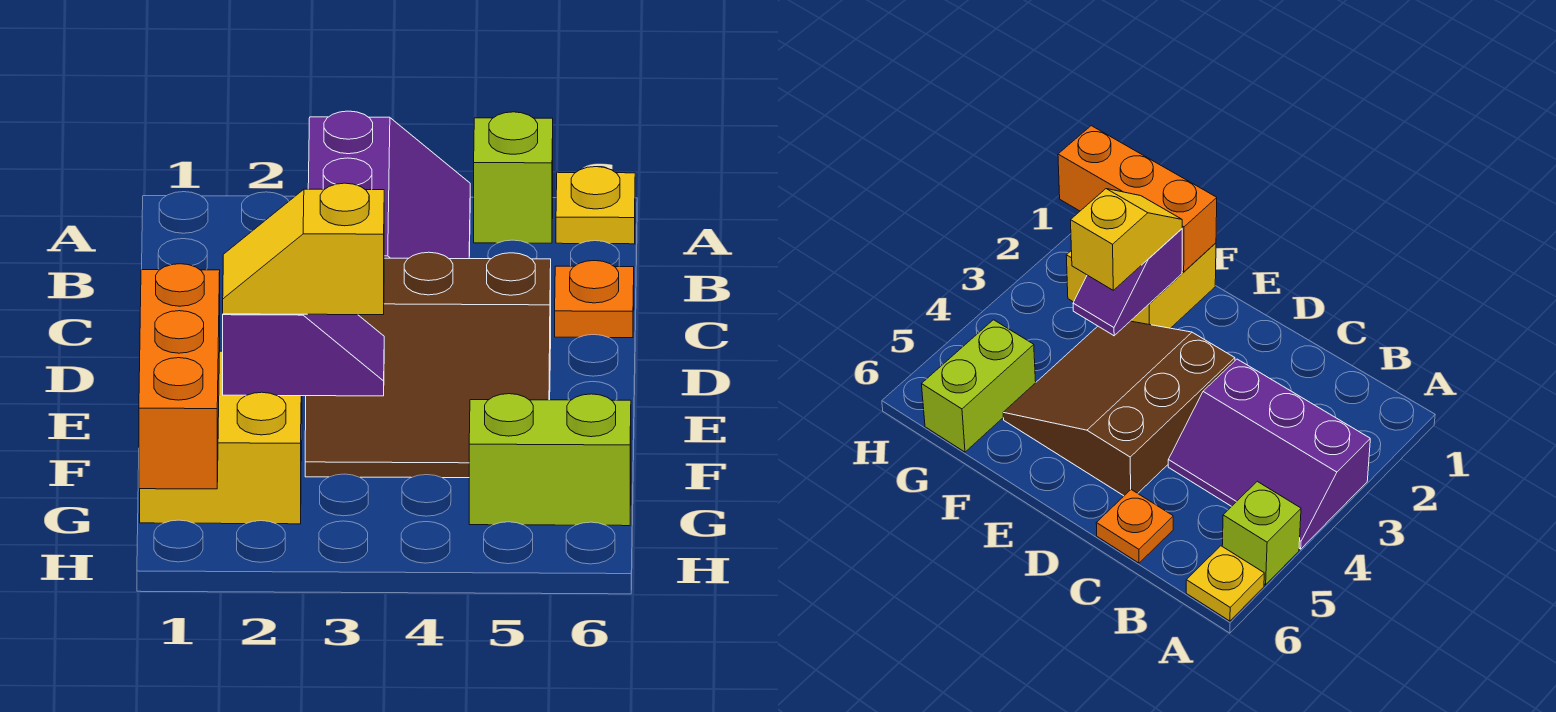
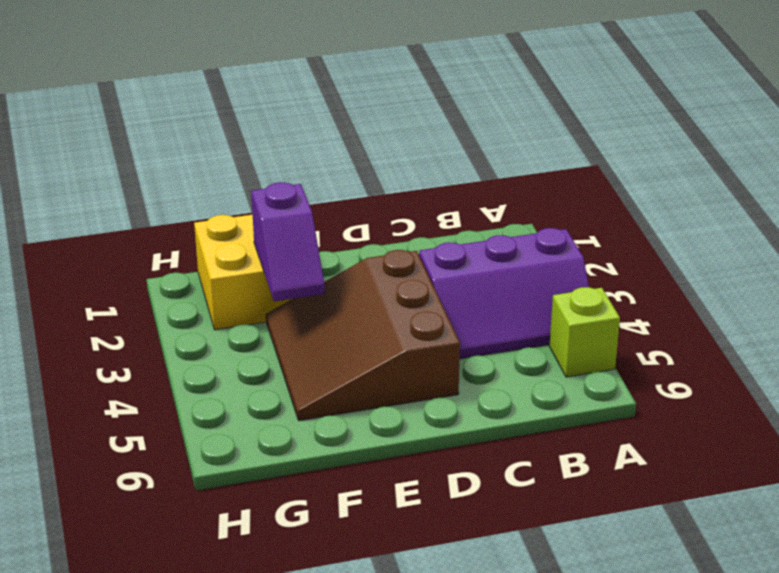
none -> yellow plate A6 level 1
none -> orange plate C6 level 1

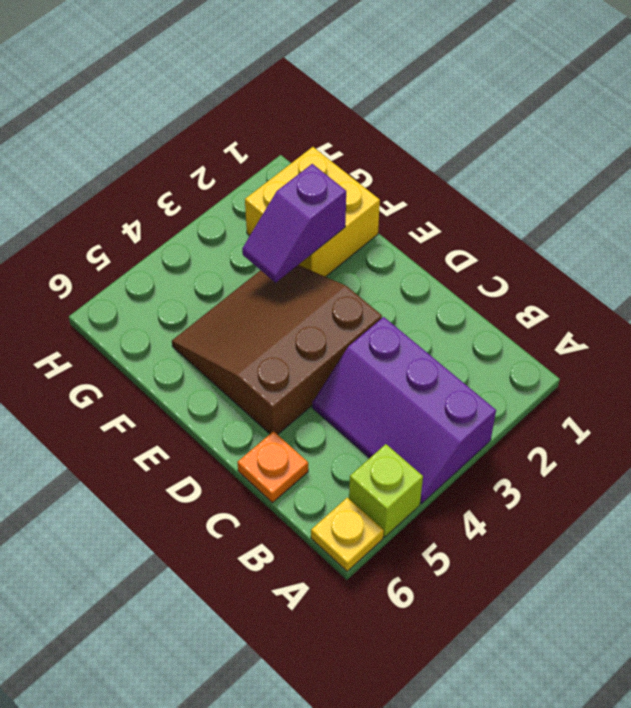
none -> lime brick G5:G6 level 1
none -> orange brick F1:H1 level 2

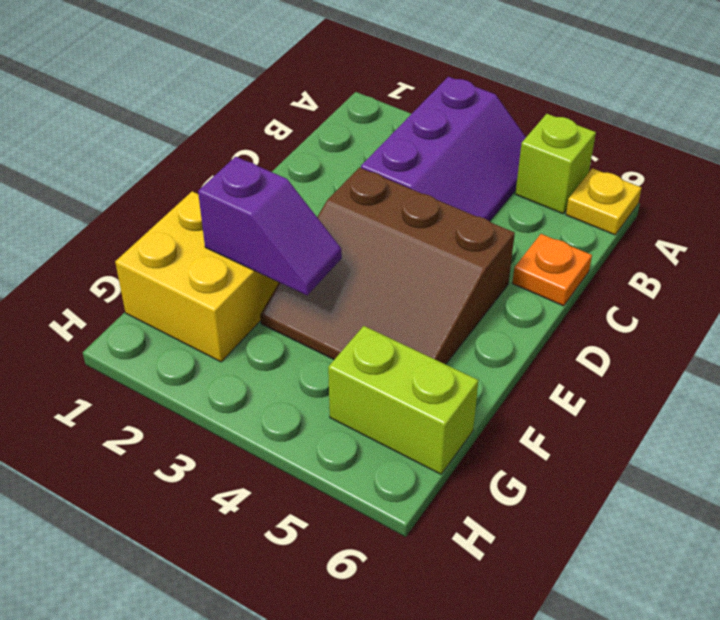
none -> orange brick F1:H1 level 2
none -> yellow slope F2:F3 level 3 top 3

